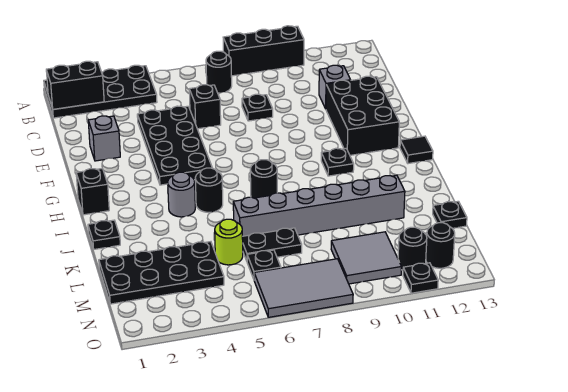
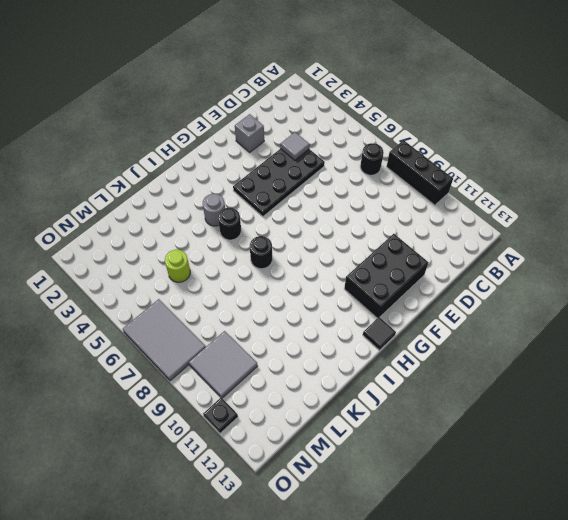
grey tile D4 level 2 -> none
none -> black plate A1:B4 level 1
none -> black brick D6 level 1
none -> black plate D8 level 1

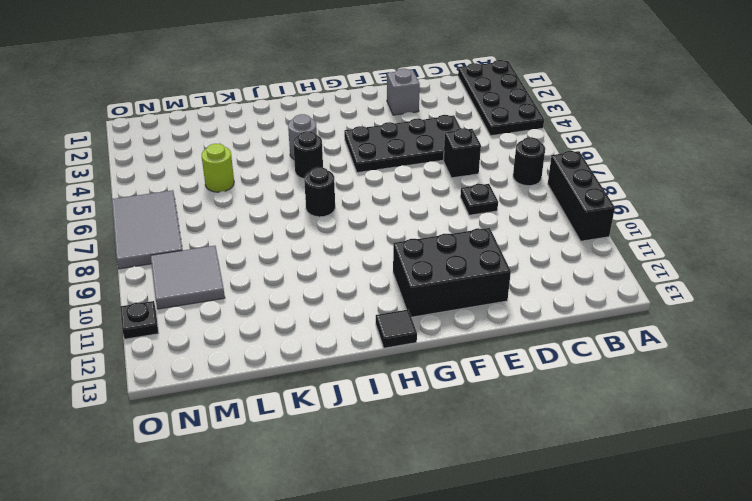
none -> grey brick D11 level 1
none -> black brick H1 level 1
none -> black plate H10 level 1

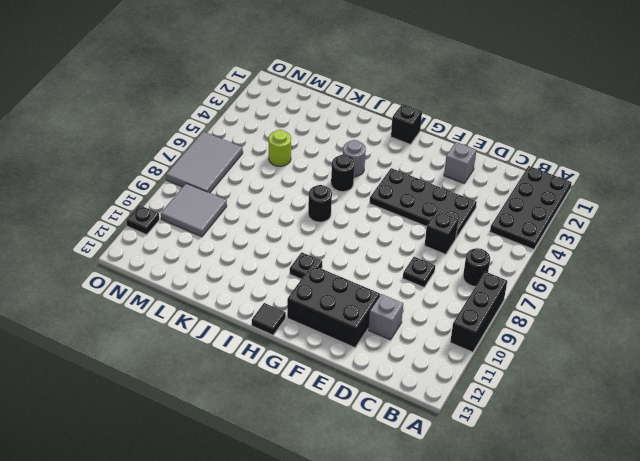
none -> black plate J1 level 1
none -> grey brick K6:K11 level 1
none -> black plate L1:M4 level 1

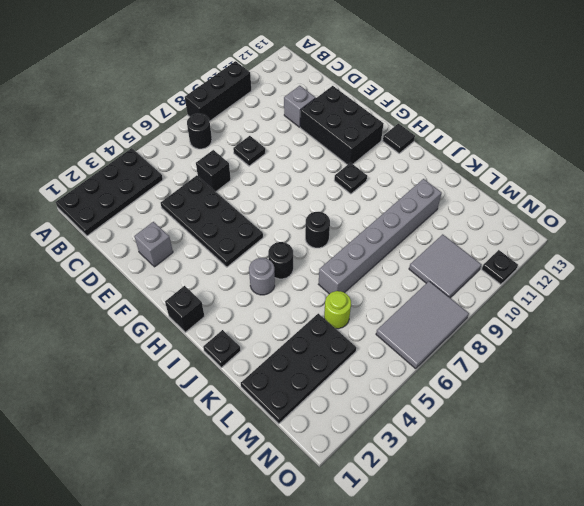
none -> black plate L6:L7 level 1
none -> black plate L13 level 1
none -> black plate M6 level 1

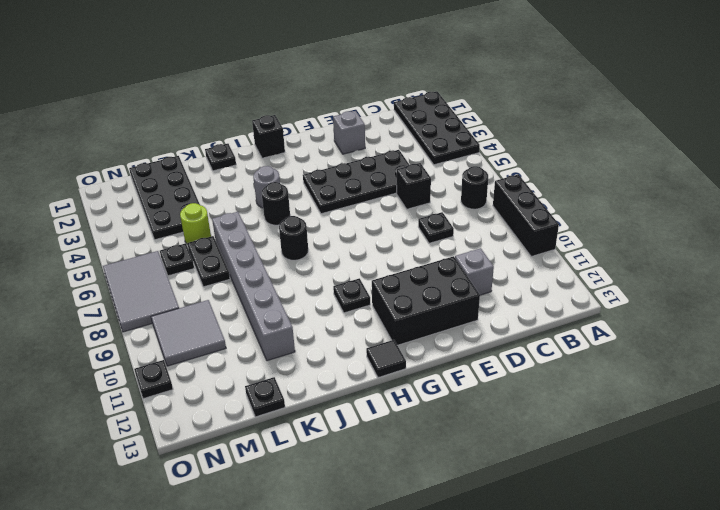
none -> black round brick N11 level 1
none -> black round brick N12 level 1
none -> black brick B1:B2 level 2

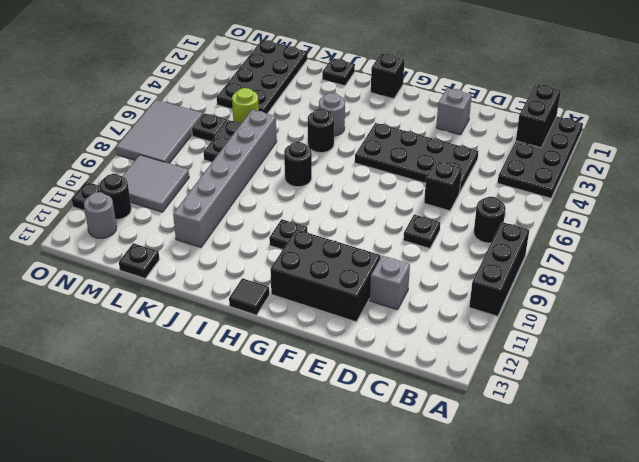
grey round brick N12 level 1 -> black round brick N12 level 1

